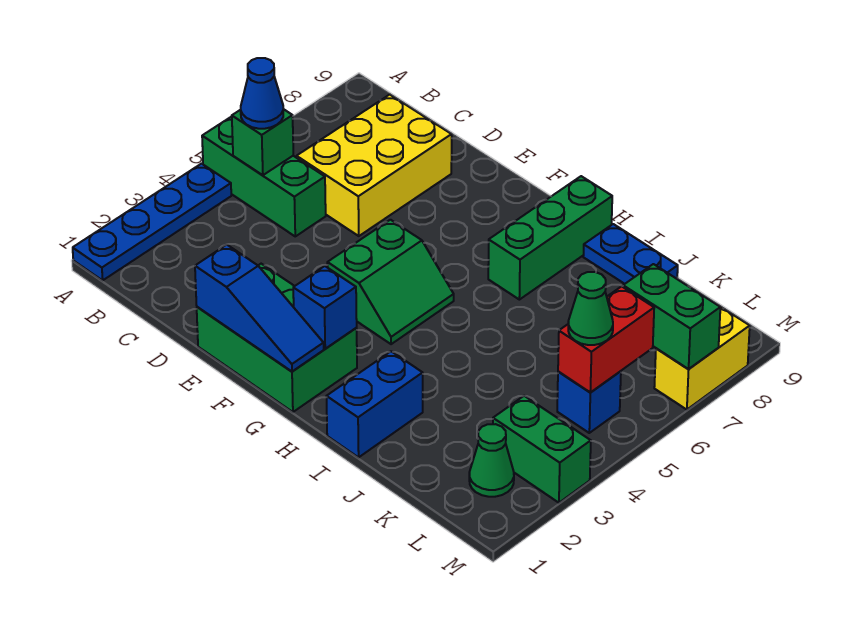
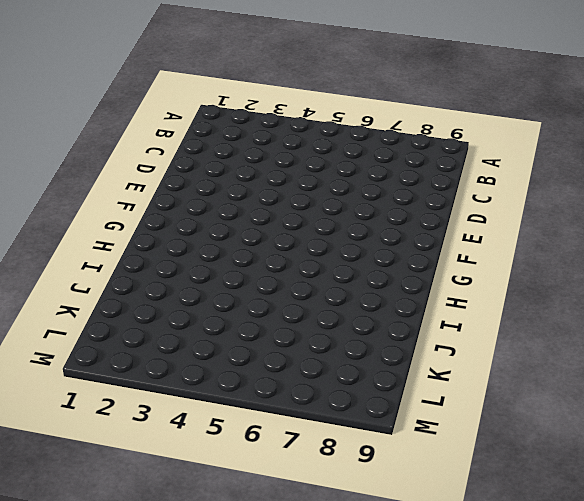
none -> blue plate A1:A4 level 1
none -> green brick A5:C5 level 1
none -> yellow brick C6:D8 level 1

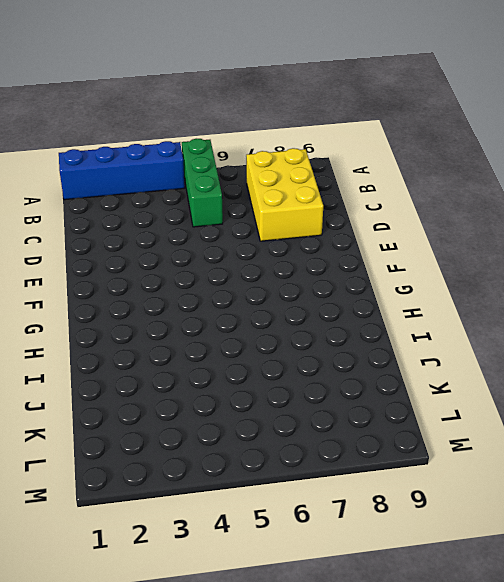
blue brick A1:A4 level 1 -> blue plate A1:A4 level 1
yellow brick B7:D8 level 1 -> yellow brick C6:D8 level 1
none -> green brick E1:G2 level 1
none -> green slope F4:G5 level 1 top F
none -> green brick H7:H9 level 1

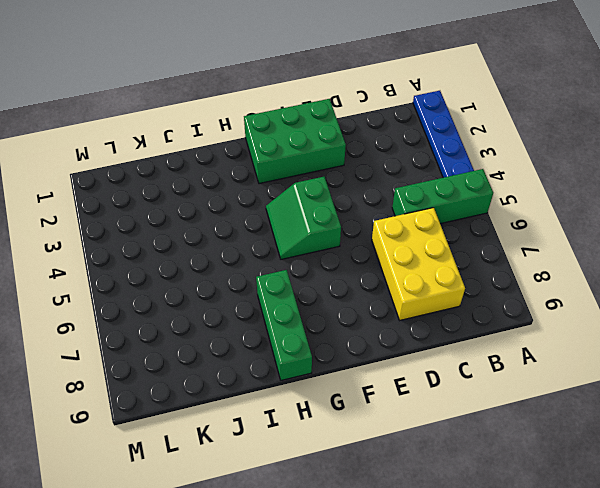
none -> blue brick I1:I2 level 1
none -> blue plate I9:J9 level 1
none -> green cone L2 level 1

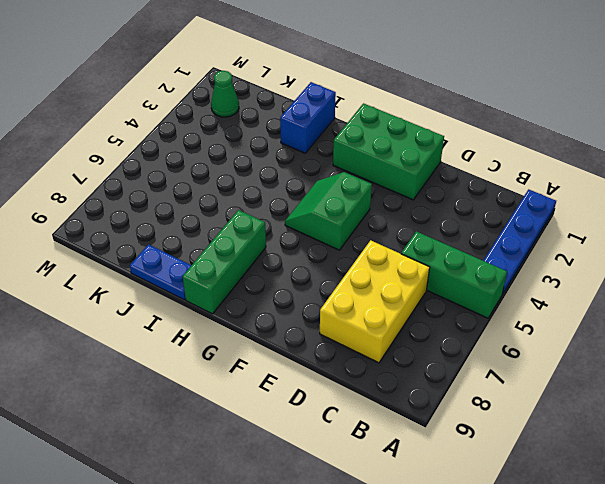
none -> green brick L3:M3 level 1
none -> blue brick L5 level 1
none -> yellow brick M7:M8 level 1

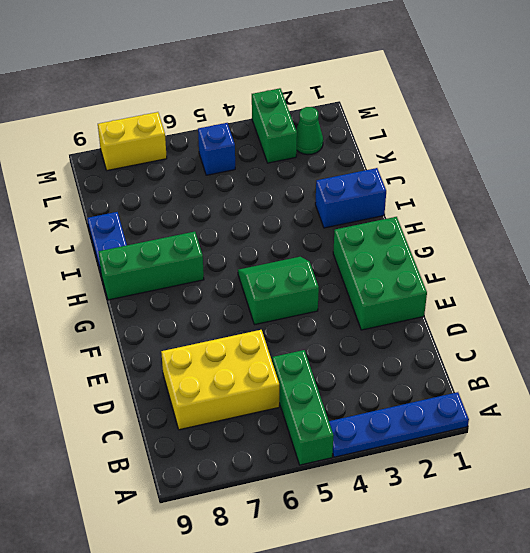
none -> green brick B5 level 2
none -> blue slope E1:G1 level 2 top E
none -> blue brick G2 level 2

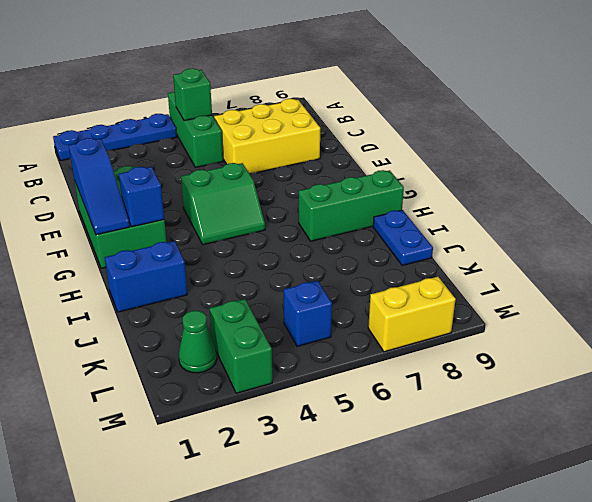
none -> red brick L5:L6 level 2
none -> green brick L7:M7 level 2
none -> blue cone B5 level 3

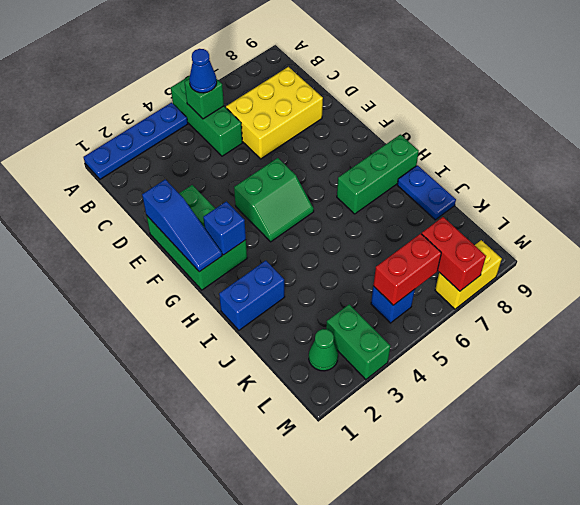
red brick L7:M7 level 2 -> green brick L7:M7 level 2
none -> green cone L5 level 3

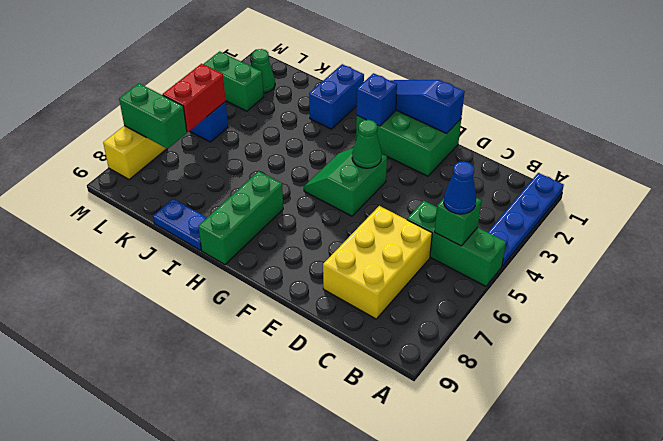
green cone F4 level 2 -> green cone L5 level 3

